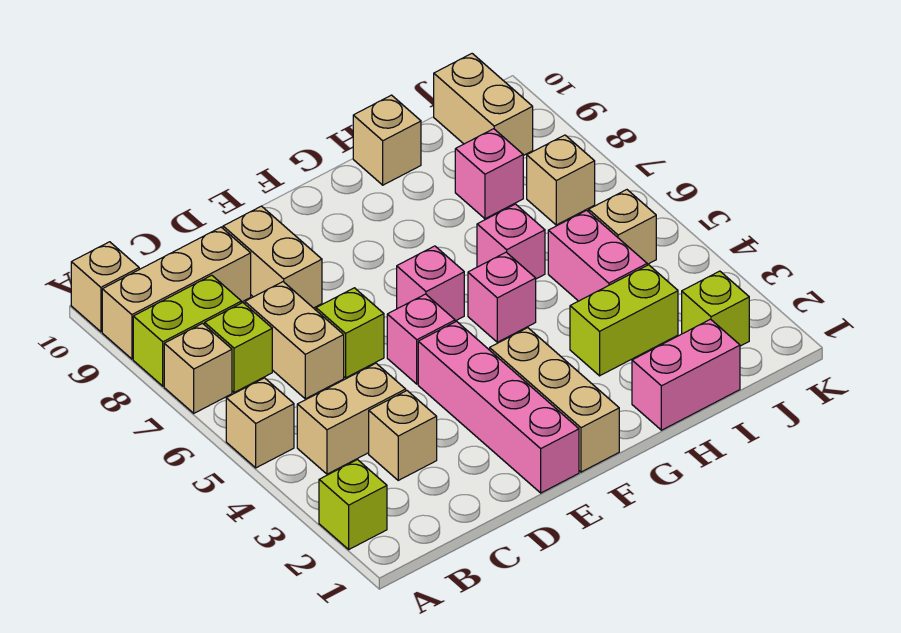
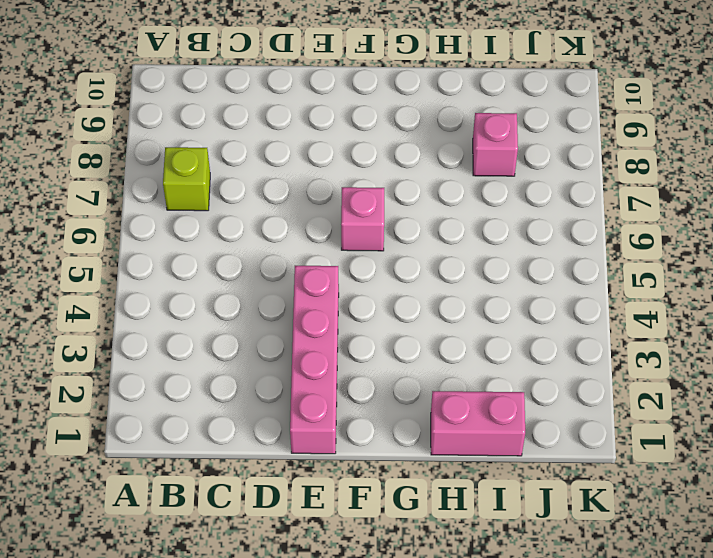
none -> lime brick A2 level 1
none -> tan brick A5 level 1
none -> tan brick A7 level 1

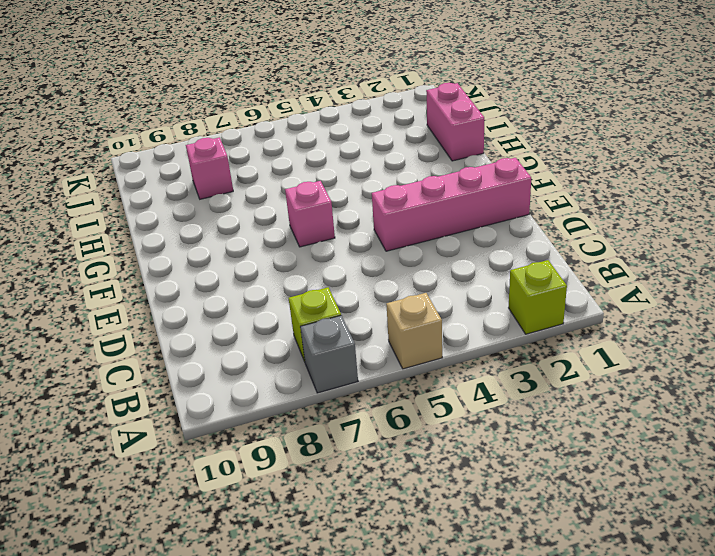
grey brick A7 level 1 -> tan brick A7 level 1
none -> lime brick A8:B8 level 1
none -> tan brick A9:C9 level 1
none -> tan brick A10 level 1

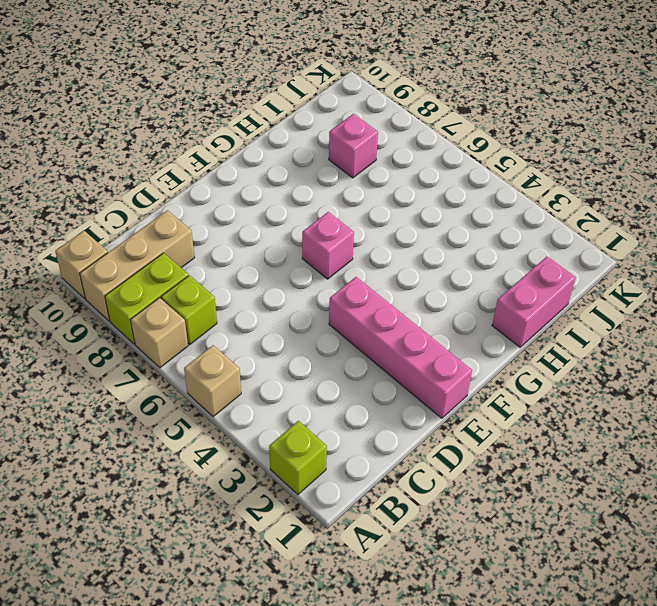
none -> tan brick B4:C4 level 1
none -> tan brick C3 level 1
none -> tan brick C6:C7 level 1

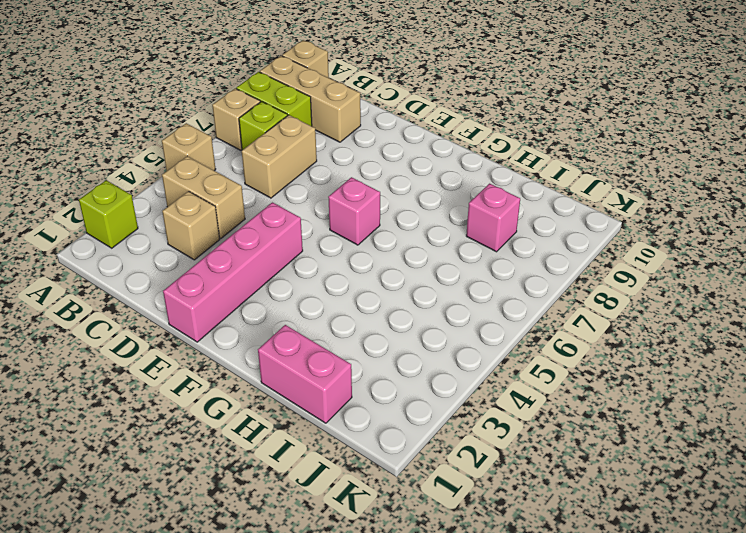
none -> lime brick D6 level 1
none -> tan brick D8:D9 level 1
none -> pink brick E5 level 1

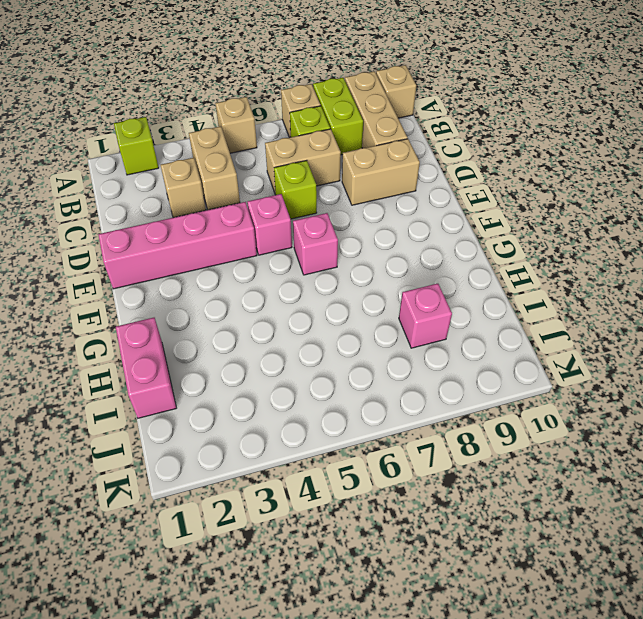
none -> tan brick F1:F3 level 1
none -> pink brick G5 level 1
none -> lime brick H3:I3 level 1

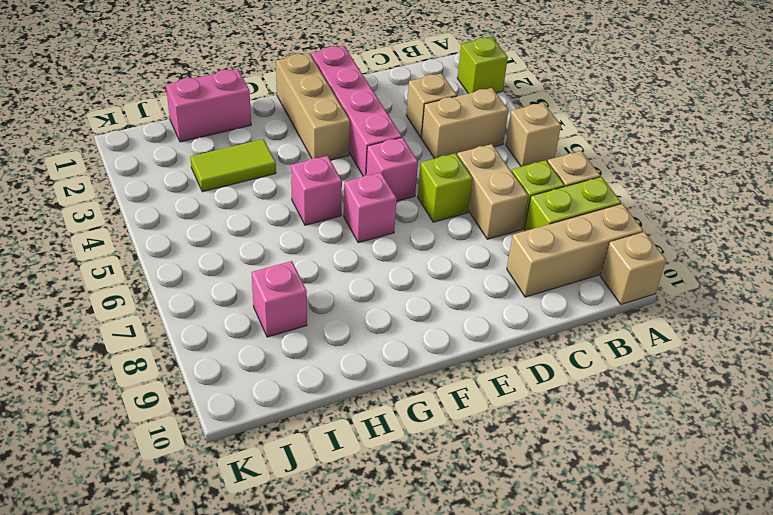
lime tile H3:I3 level 1 -> lime brick H3:I3 level 1
none -> tan brick D8:D9 level 1
none -> pink brick H6 level 1
none -> tan brick H10 level 1

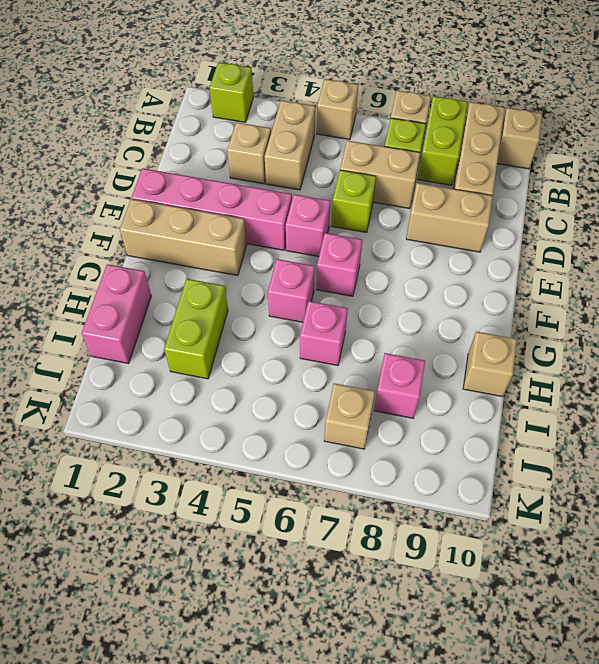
none -> pink brick I4:I5 level 1
none -> lime brick J2 level 1
none -> tan brick J5 level 1

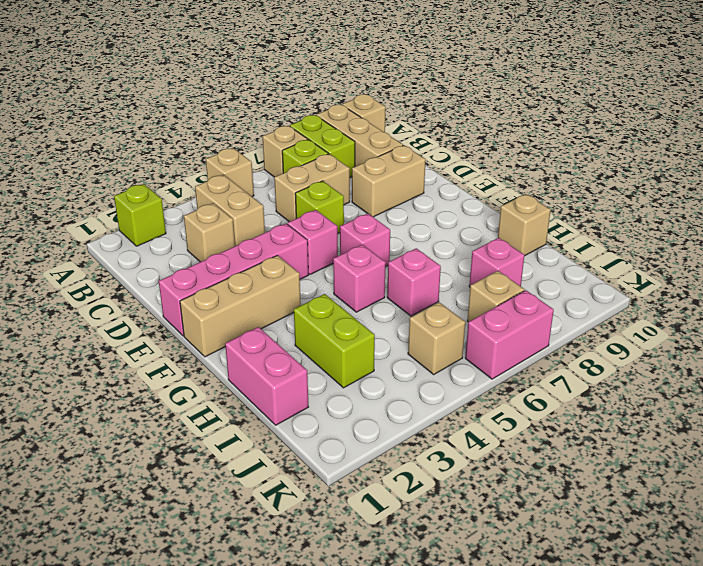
pink brick K6:K7 level 1 -> pink brick I4:I5 level 1
none -> lime brick J2 level 1
none -> tan brick J9:J10 level 1

